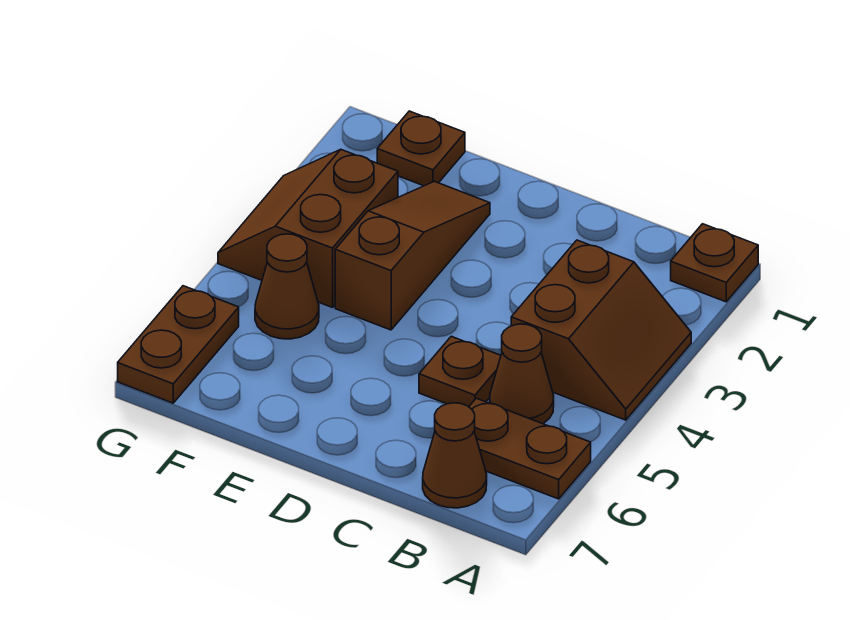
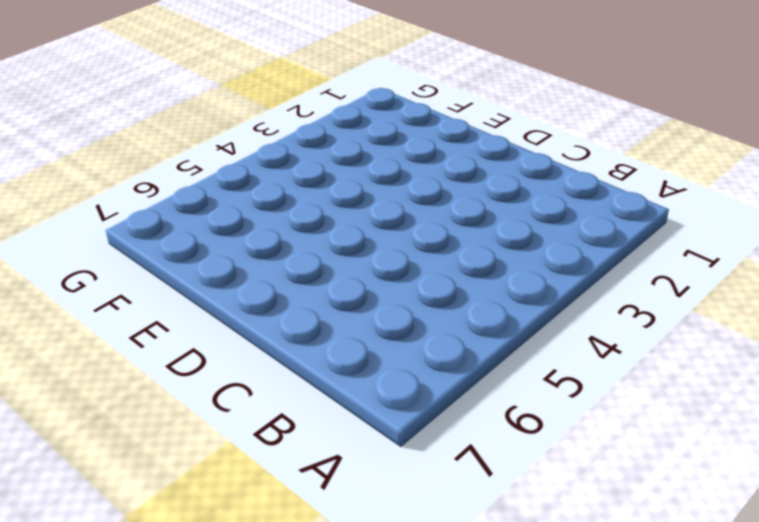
none -> brown plate A1 level 1
none -> brown slope A3:B4 level 1 top B

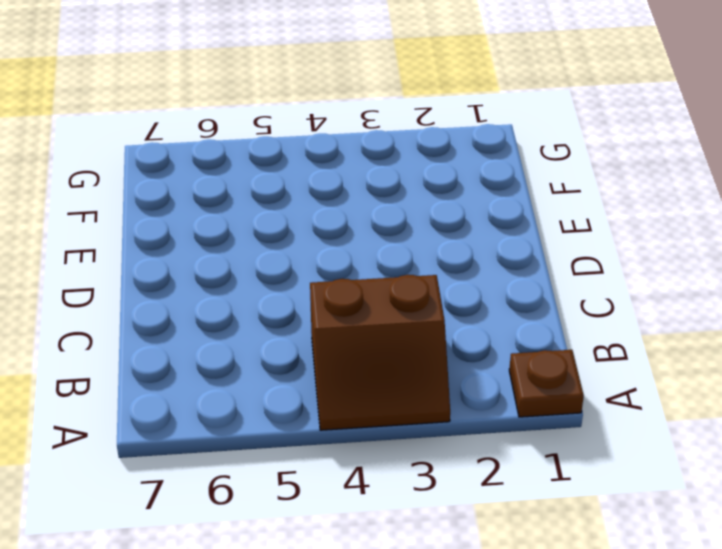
none -> brown plate A6:B6 level 1
none -> brown cone B5 level 1

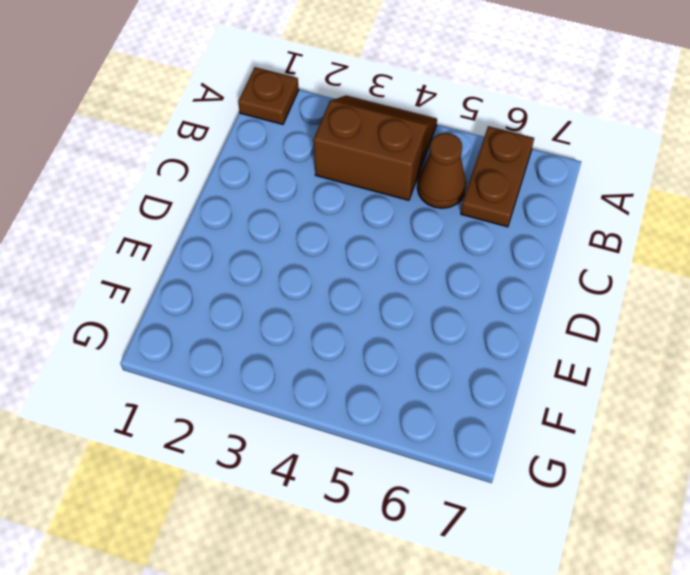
none -> brown cone B7 level 1
none -> brown plate C5 level 1

